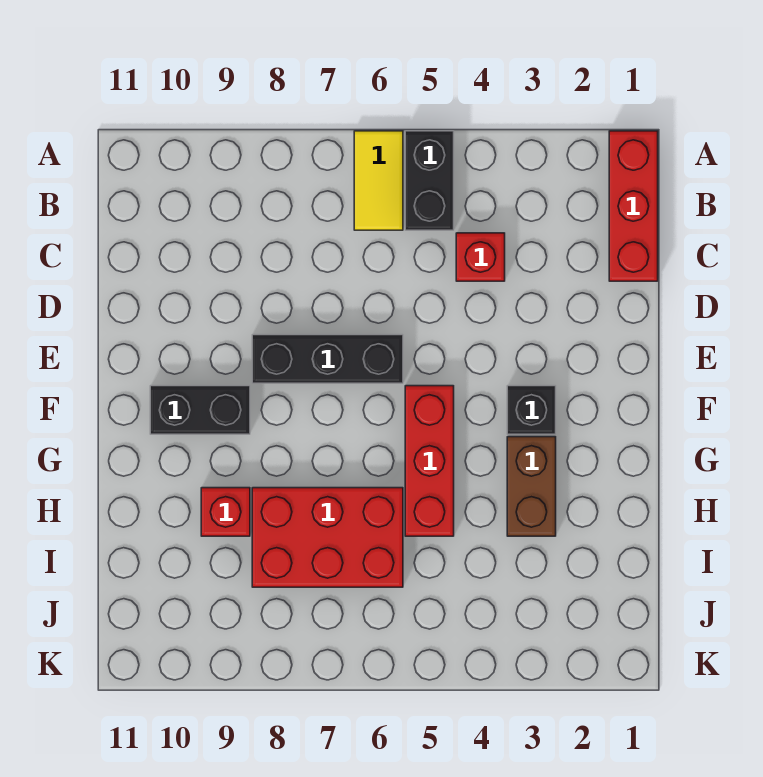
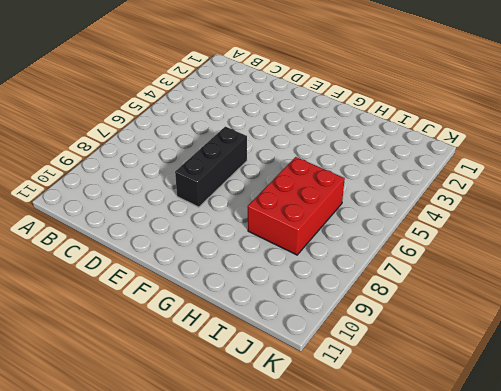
none -> red brick A1:C1 level 1
none -> black brick A5:B5 level 1

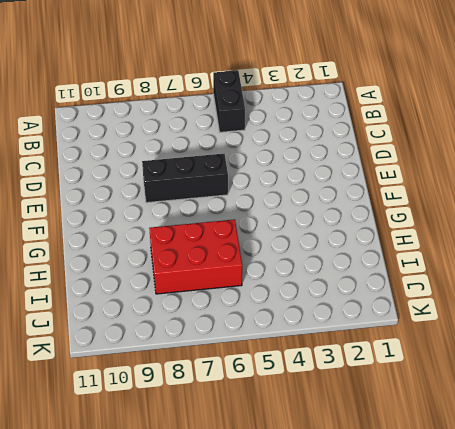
none -> red brick A1:C1 level 1
none -> yellow tile A6:B6 level 1

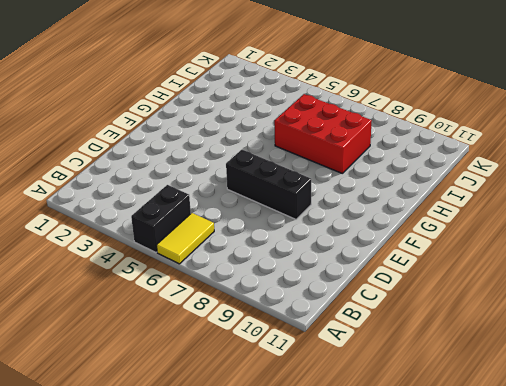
none -> red brick A1:C1 level 1
none -> red brick C4 level 1

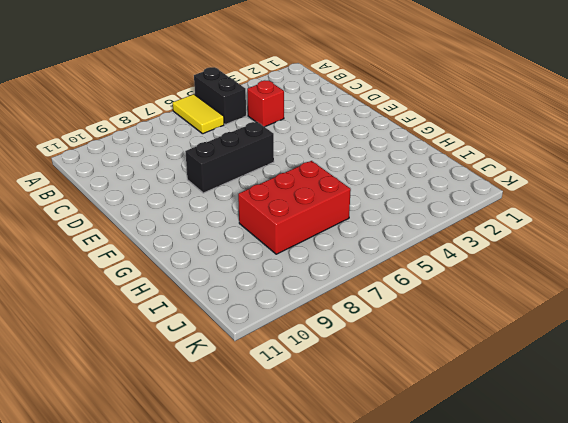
none -> red brick A1:C1 level 1
none -> black brick F3 level 1

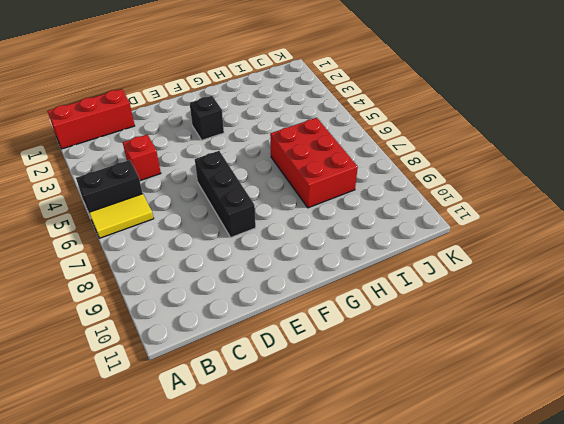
none -> red brick F5:H5 level 1
none -> black brick F9:F10 level 1

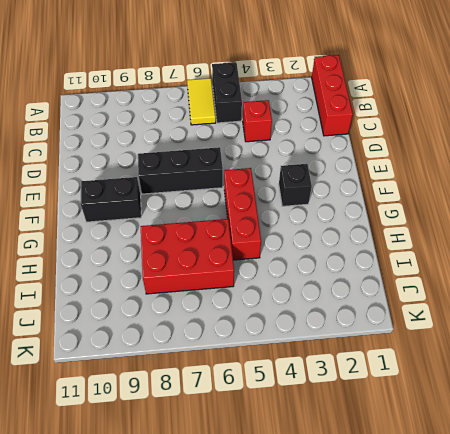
none -> brown brick G3:H3 level 1
none -> red brick H9 level 1

